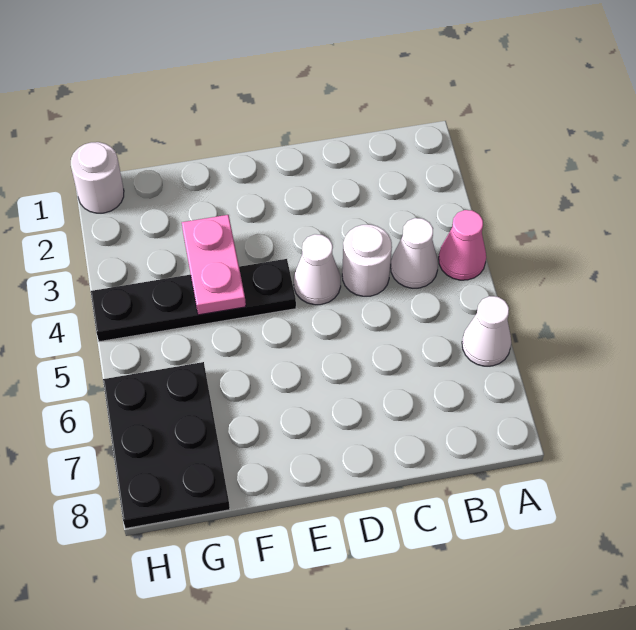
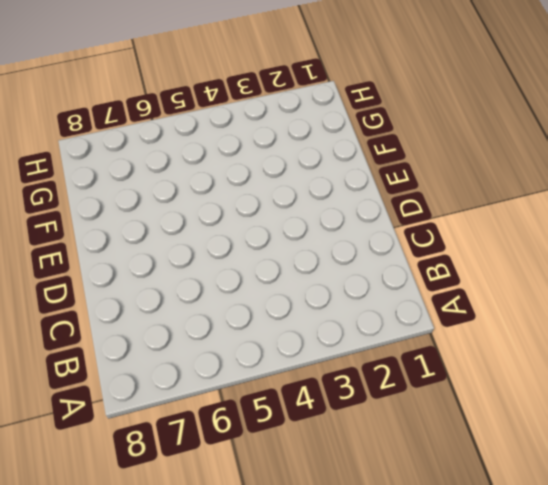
none -> pink cone A4 level 1
none -> white cone A6 level 1

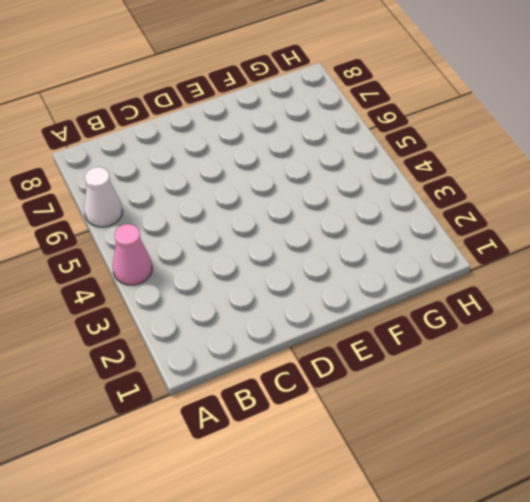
none -> white cone B4 level 1
none -> white round brick C4 level 1

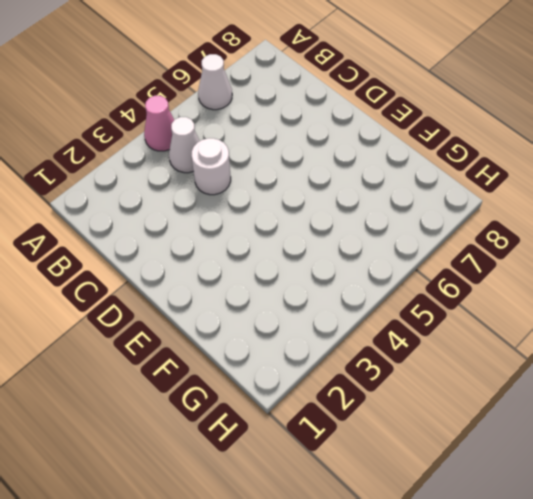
none -> white cone D4 level 1
none -> black plate E4:H4 level 1

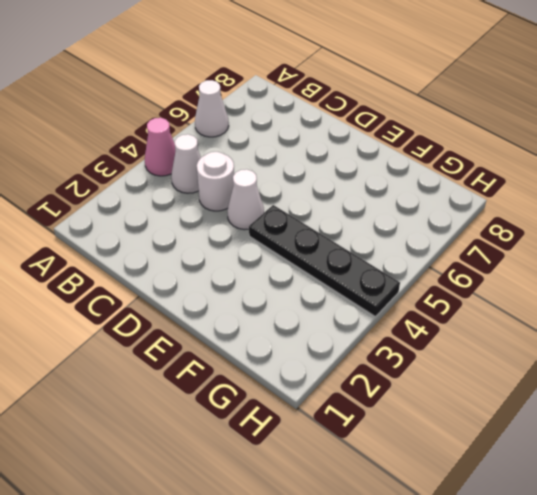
none -> black plate G6:H8 level 1
none -> white round brick H1 level 1

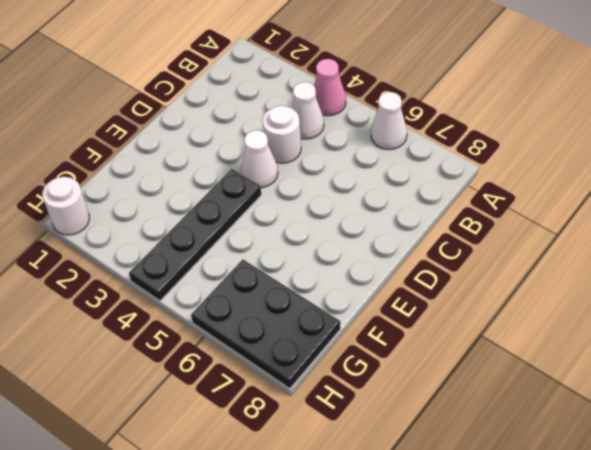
none -> pink plate F3:F4 level 2

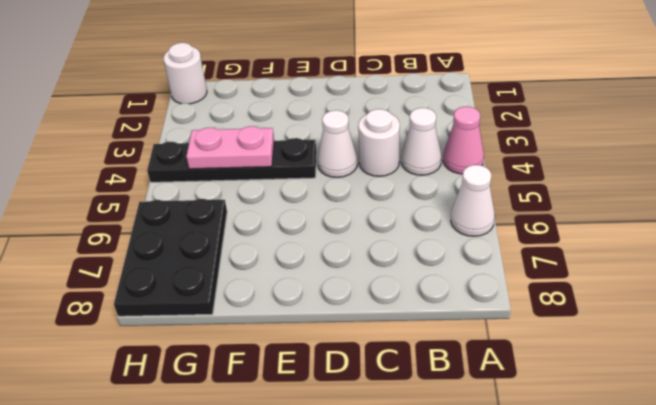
pink plate F4:G4 level 2 -> pink plate F3:F4 level 2

